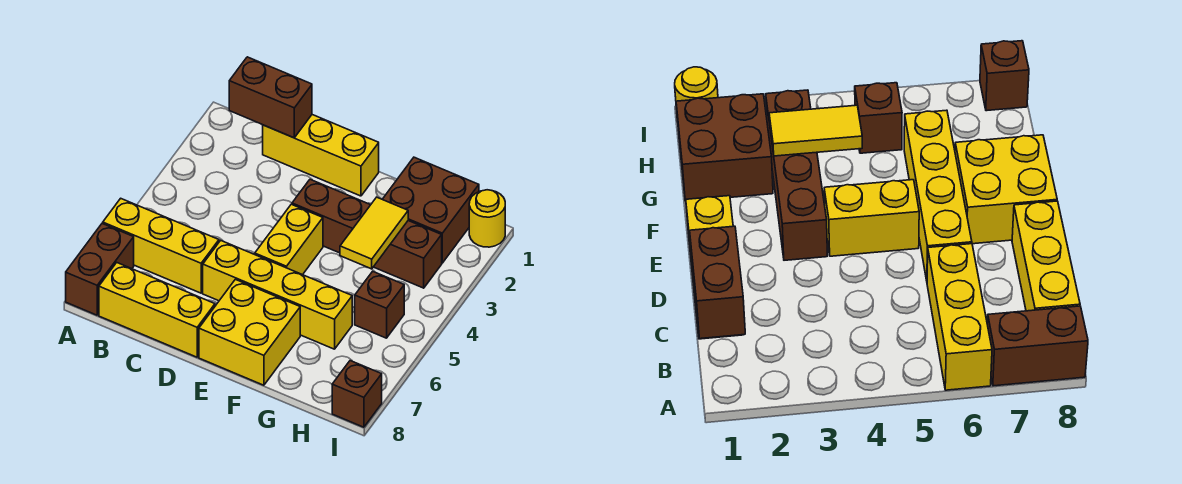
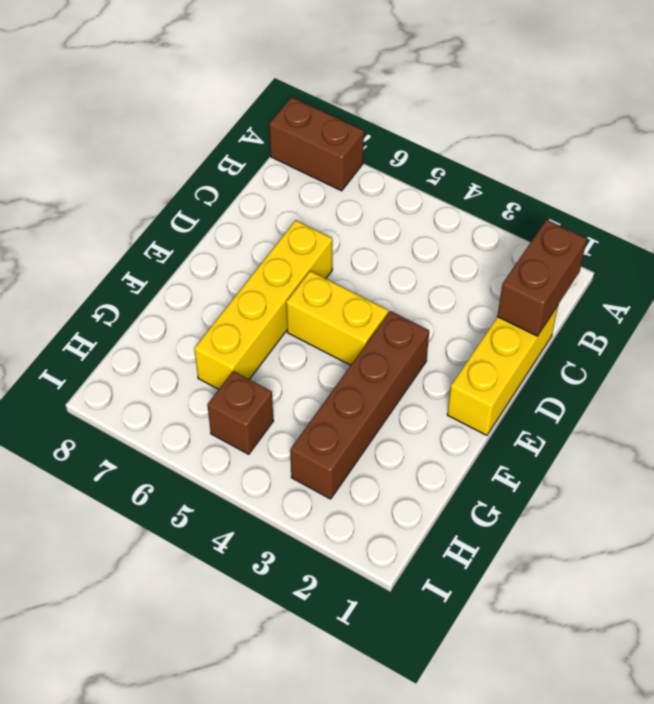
none -> yellow brick A6:C6 level 1
none -> yellow brick B8:D8 level 1
none -> yellow brick E7:F8 level 1

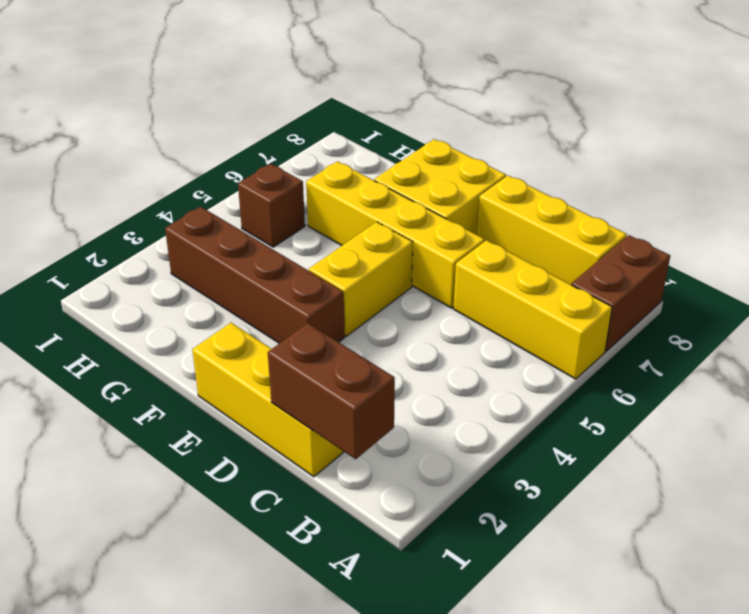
none -> brown brick G1:H2 level 1
none -> yellow round brick I1 level 1
none -> brown brick I8 level 1

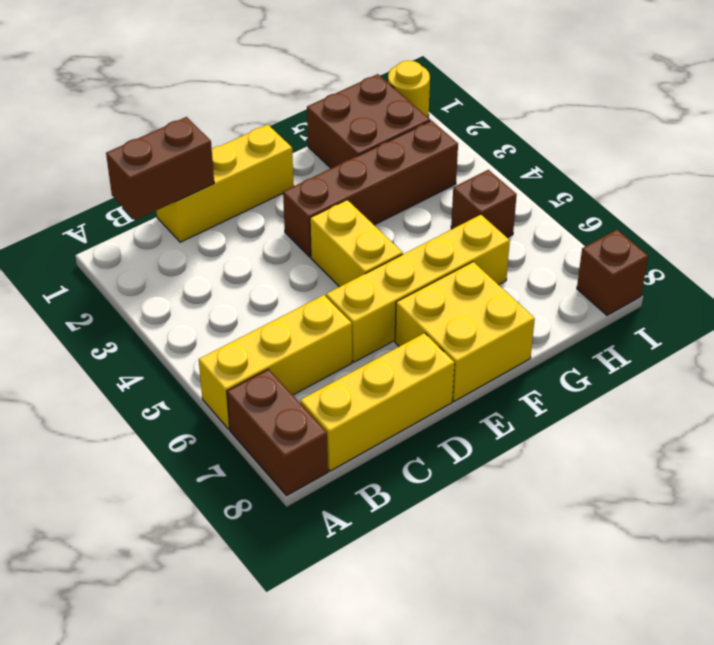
none -> yellow tile G3:G4 level 2

